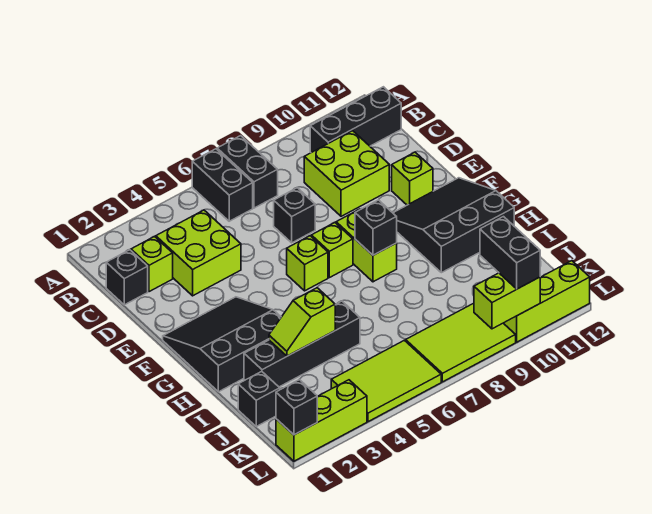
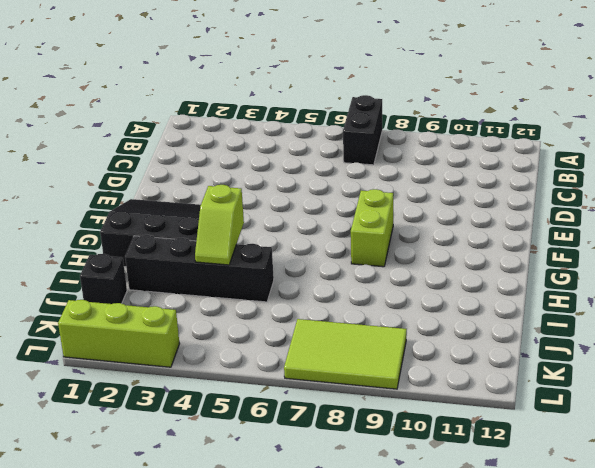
lime slope H4:I4 level 2 top H -> lime slope I3:I4 level 2 top 4
none -> black brick A6:B6 level 1
none -> black brick B10:B12 level 1
none -> black brick C1 level 1

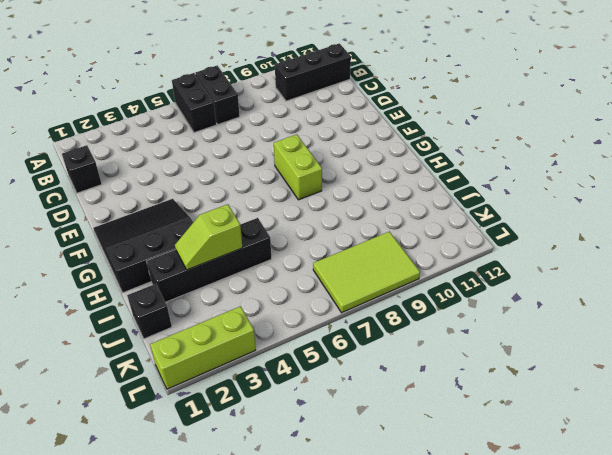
none -> lime brick C2 level 1
none -> lime brick C3:D4 level 1
none -> lime brick C9:D10 level 1

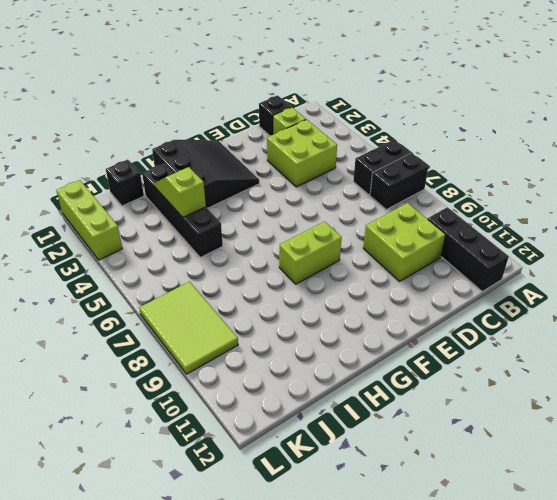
none -> black brick D7 level 1
none -> lime brick E11 level 1
none -> lime brick F6 level 1

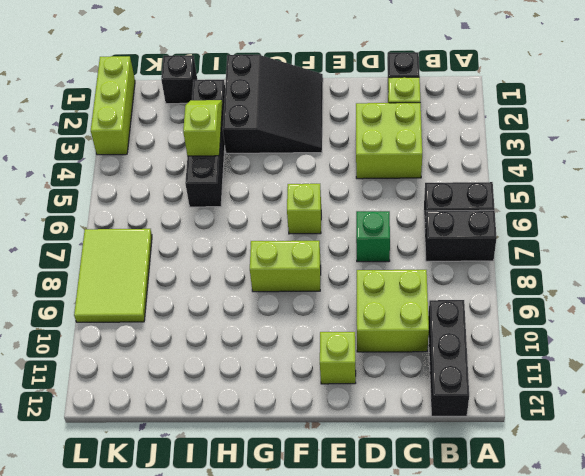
green brick D7 level 1 -> black brick D7 level 1
none -> lime brick F7 level 1
none -> black slope F10:H12 level 1 top H
none -> lime tile K4:L6 level 1

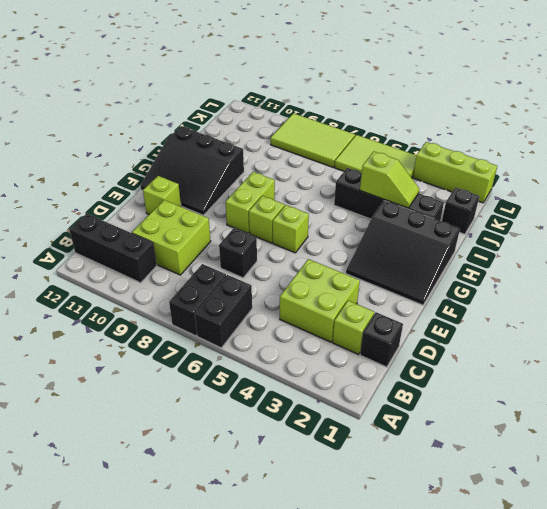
none -> lime brick L10:L12 level 1
none -> black brick G8 level 2
none -> black brick L1 level 2

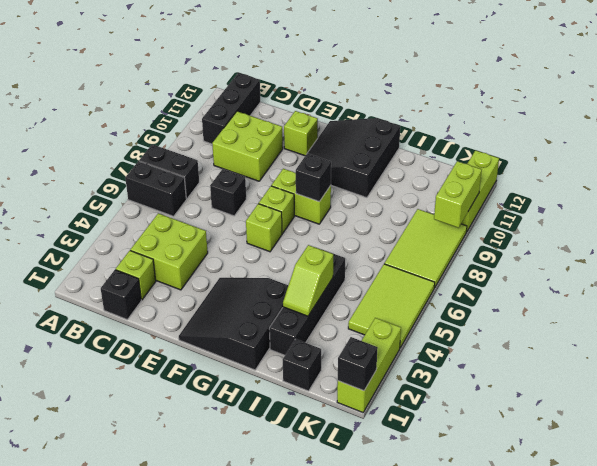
none -> black brick K10:L10 level 3

